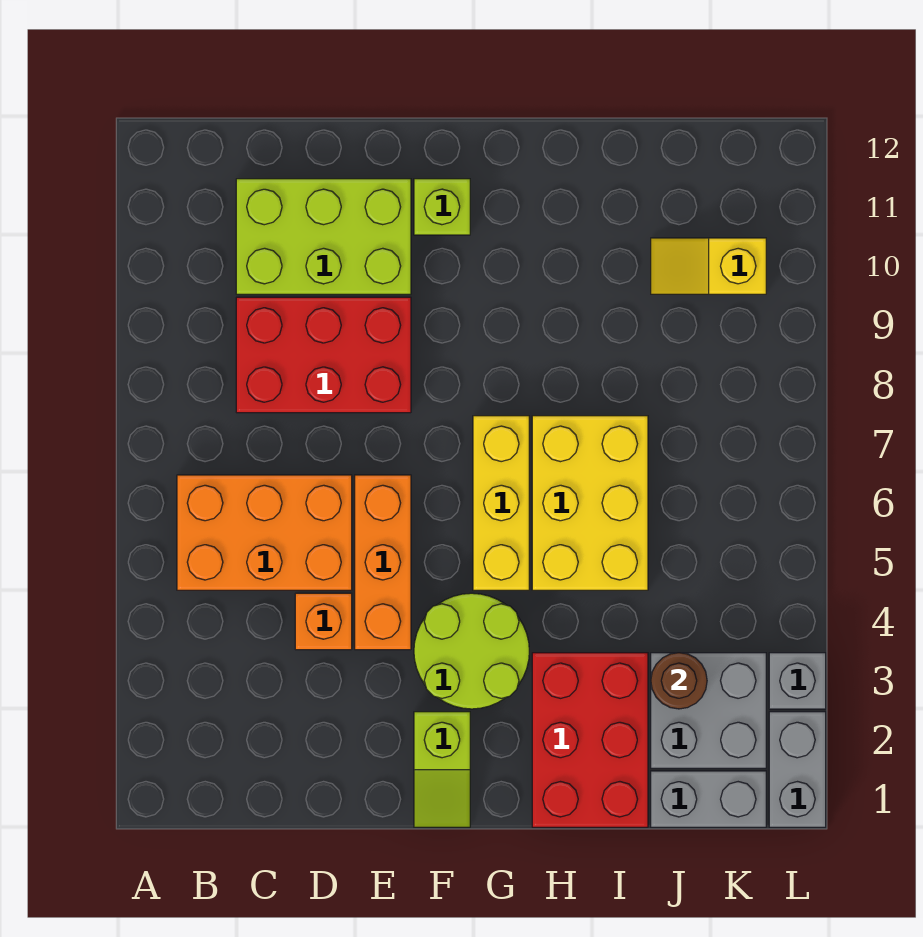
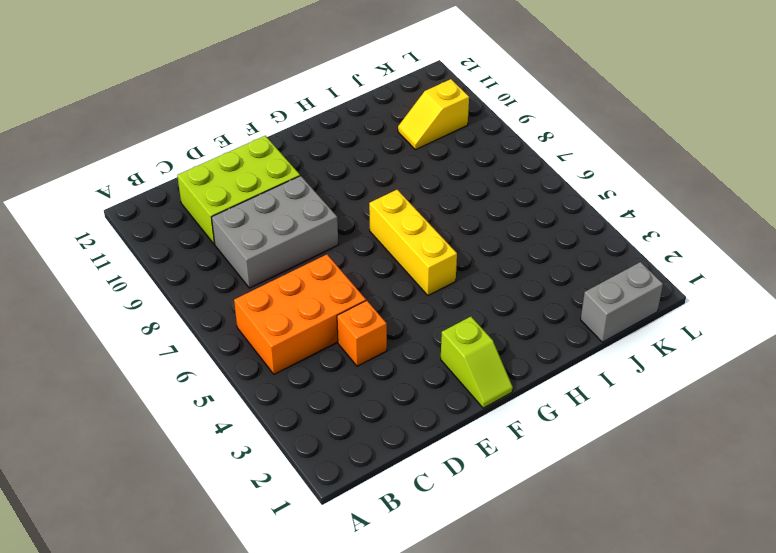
grey brick C8:E9 level 1 -> red brick C8:E9 level 1
none -> orange brick E4:E6 level 1
none -> lime round brick F3:G4 level 1
none -> lime brick F11 level 1

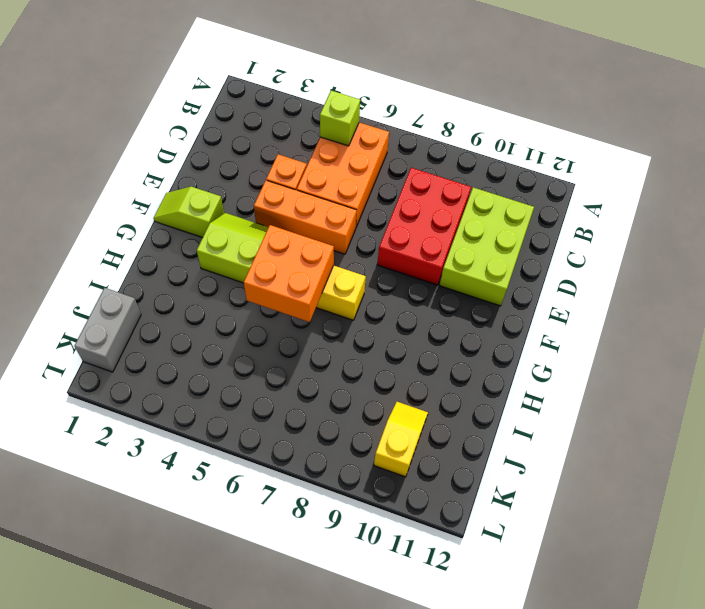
lime brick B5 level 2 -> lime brick F11 level 1
lime slope F3:G4 level 1 top G -> lime round brick F3:G4 level 1
orange brick G5:H6 level 2 -> none
none -> red brick H1:I3 level 1
none -> yellow brick H5:I7 level 1
none -> grey brick J2:K3 level 1

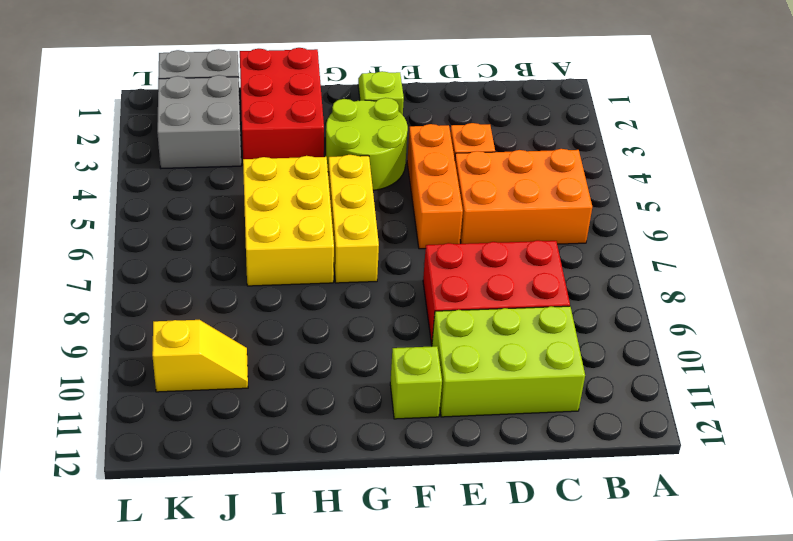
none -> grey brick L1:L2 level 1
none -> grey brick L3 level 1
none -> brown round brick J3 level 2

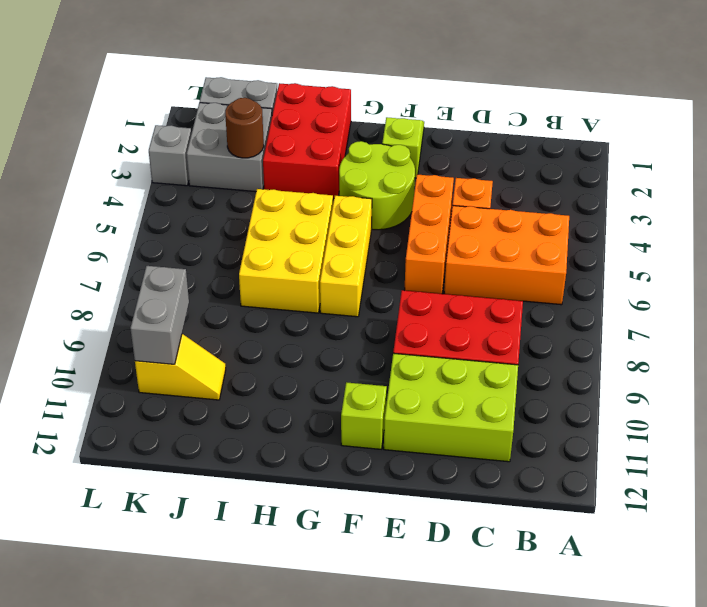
grey brick K9:K10 level 2 -> grey brick L1:L2 level 1

